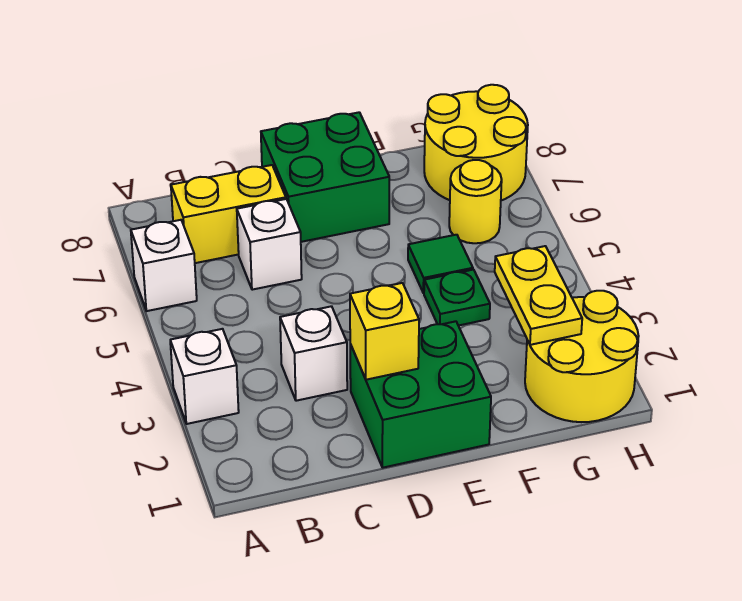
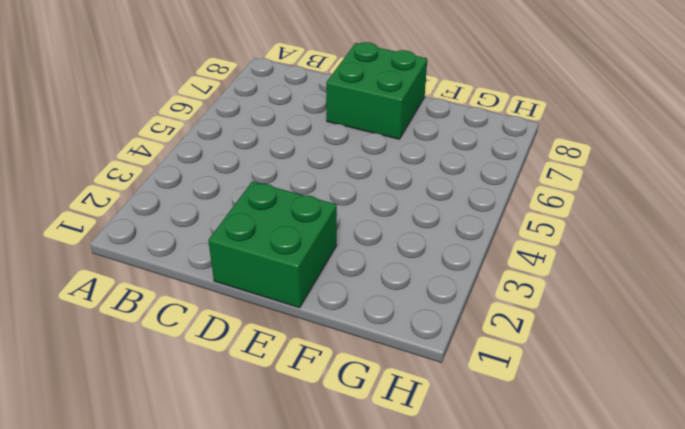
none -> white brick A3 level 1
none -> white brick A6 level 1
none -> yellow brick B7:C7 level 1

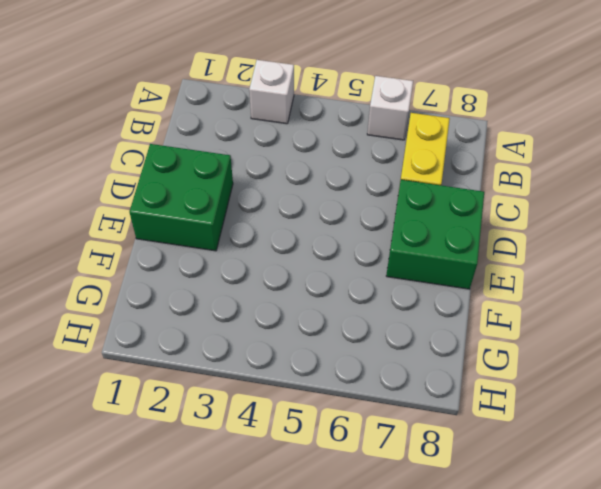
none -> white brick C3 level 1
none -> white brick C6 level 1
none -> green plate F4 level 1

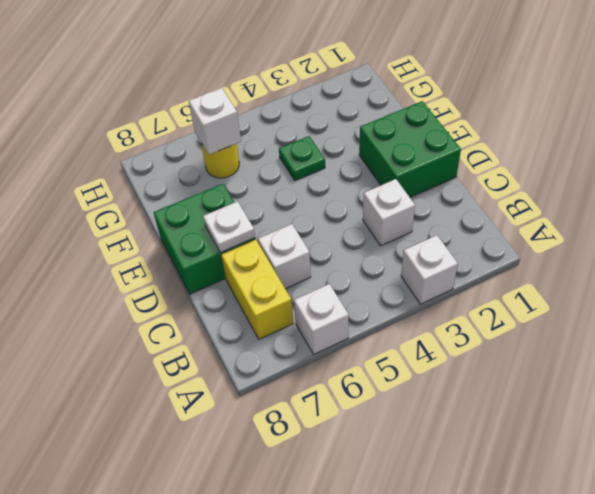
white plate D7 level 2 -> none
white brick G6 level 2 -> none
none -> green tile F5 level 1
none -> yellow round brick G1:H2 level 1
none -> yellow round brick G7:H8 level 1

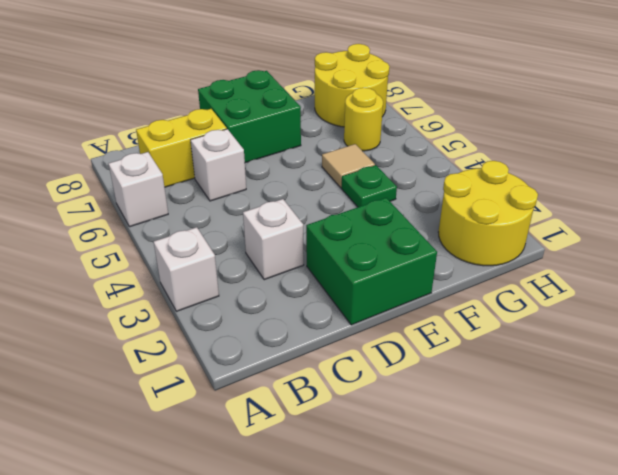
tan tile F5 level 1 -> green tile F5 level 1
none -> yellow brick D2 level 2
none -> yellow plate G2:G3 level 2

